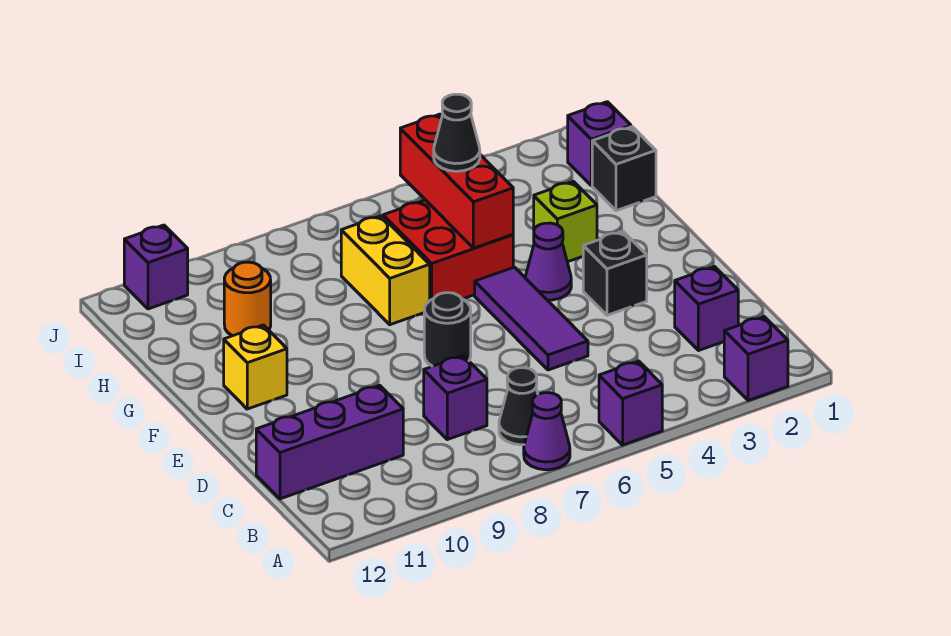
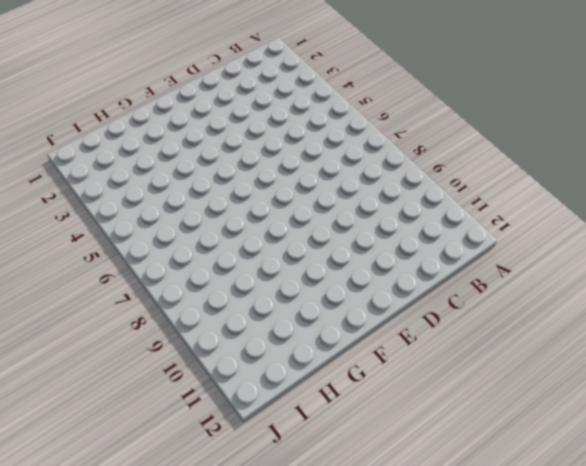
none -> purple brick A2 level 1
none -> purple brick A5 level 1
none -> purple cone A7 level 1

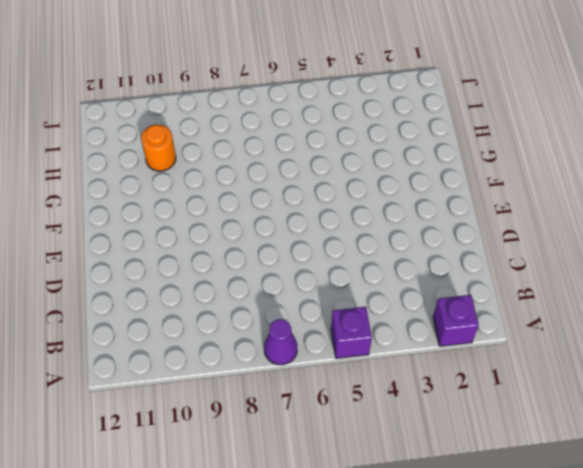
none -> black cone B7 level 1
none -> purple brick C2 level 1
none -> purple brick C8 level 1

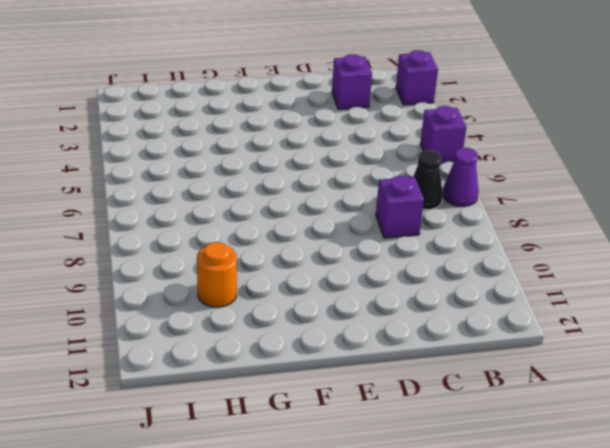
none -> purple brick C10:C12 level 1
none -> purple tile D5:F5 level 1
none -> black brick E3 level 1

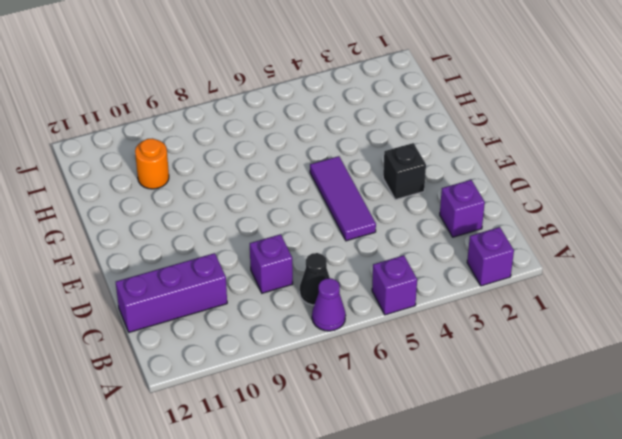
none -> black round brick E7 level 1
none -> purple cone F4 level 1
none -> yellow brick F11 level 1

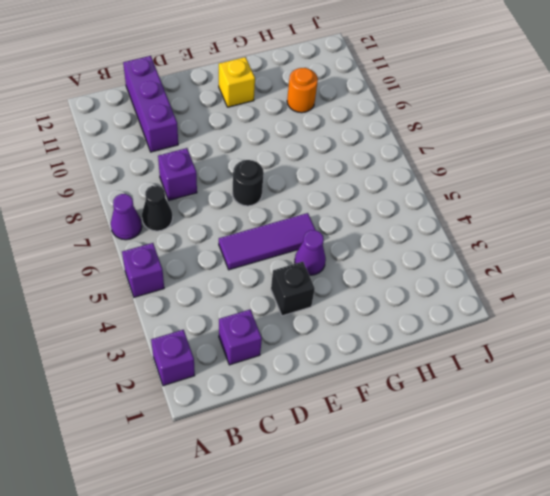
none -> lime brick G3 level 1
none -> red brick G5:H6 level 1
none -> yellow brick G7:H7 level 1

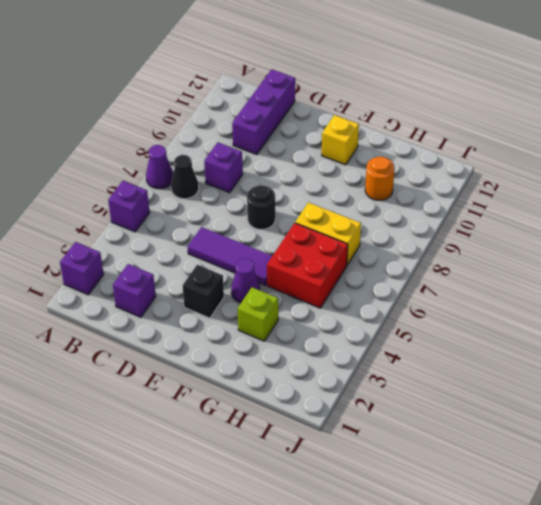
none -> black brick H1 level 1
none -> purple brick I1 level 1
none -> purple brick J11 level 1

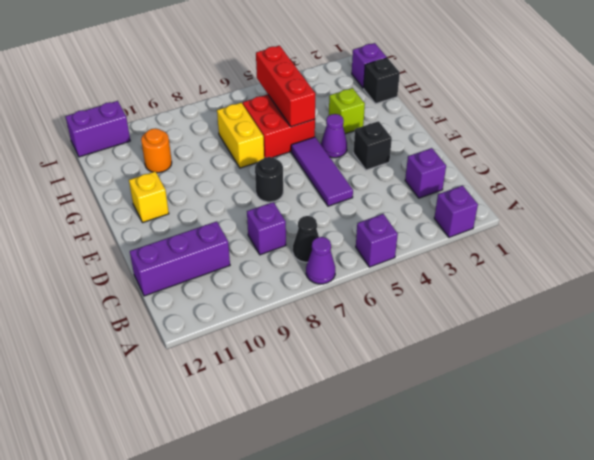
purple brick J11:J12 level 1 -> purple brick J11 level 1
none -> black cone H5 level 3

